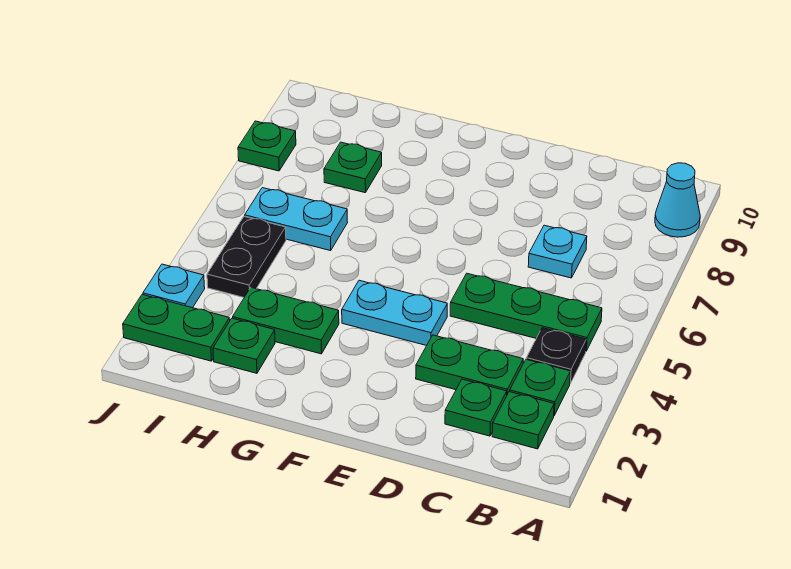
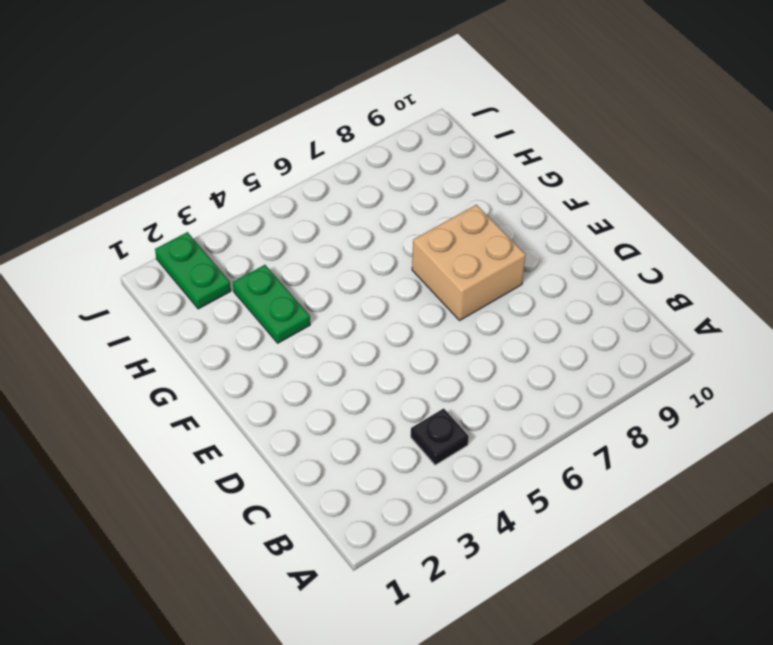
tan brick E7:F8 level 1 -> none
none -> cyan cone A9 level 1
none -> green plate B2 level 1
none -> green plate B3 level 1

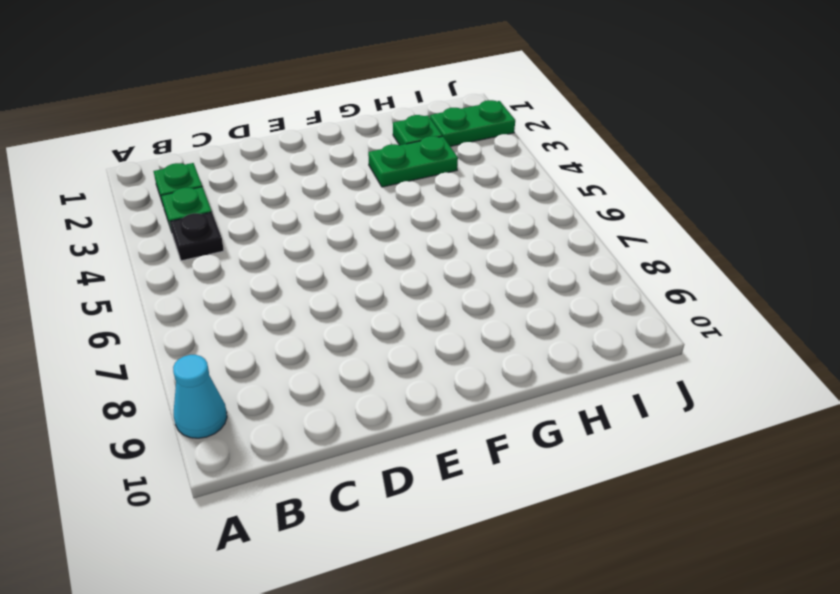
none -> green plate B5:D5 level 1
none -> green plate C2 level 1
none -> green plate C3:D3 level 1

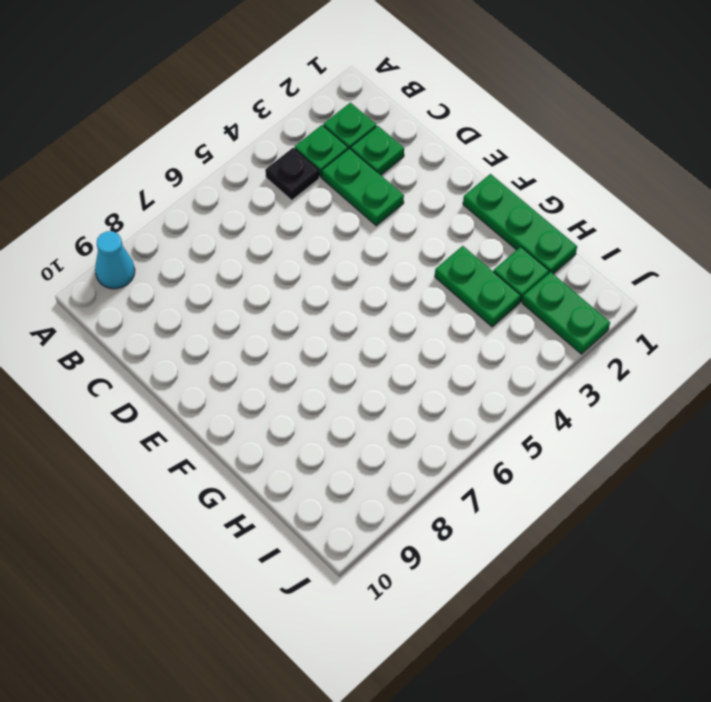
green plate F1:H1 level 1 -> green plate B5:D5 level 1
none -> cyan plate C7 level 1
none -> cyan plate E4:F4 level 1
none -> cyan plate H6:I6 level 1

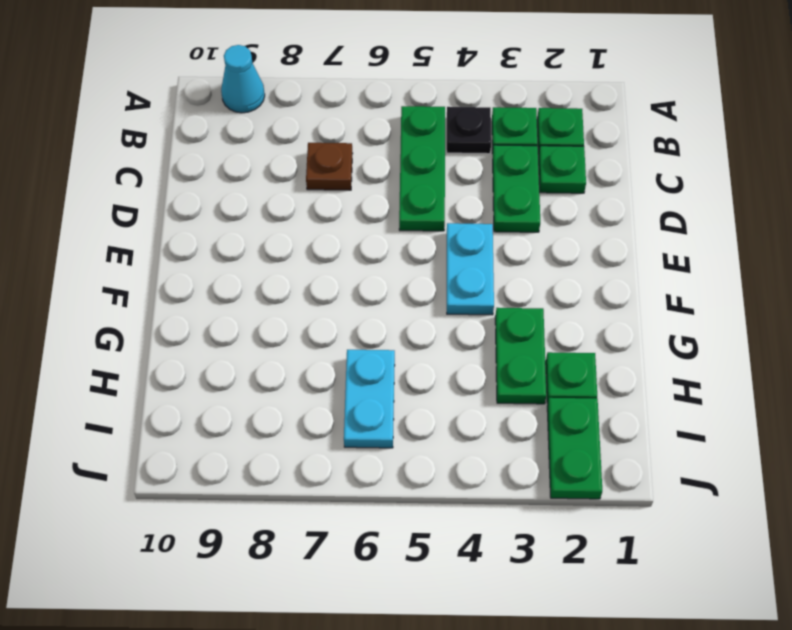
brown plate C7 level 1 -> cyan plate C7 level 1
none -> green plate H8 level 1
none -> black plate I4:I5 level 1
none -> cyan plate J3 level 1

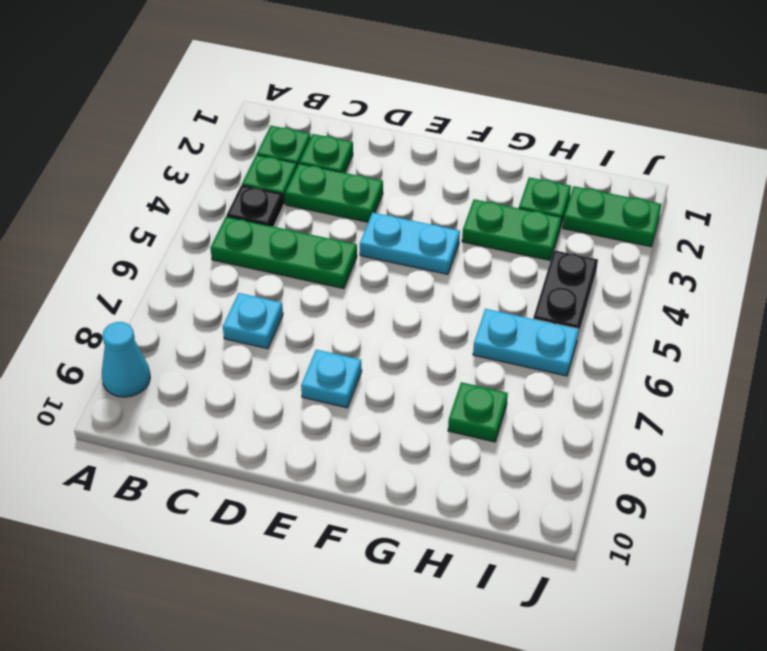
cyan plate E8 level 1 -> cyan plate J3 level 1
none -> green plate J8 level 1

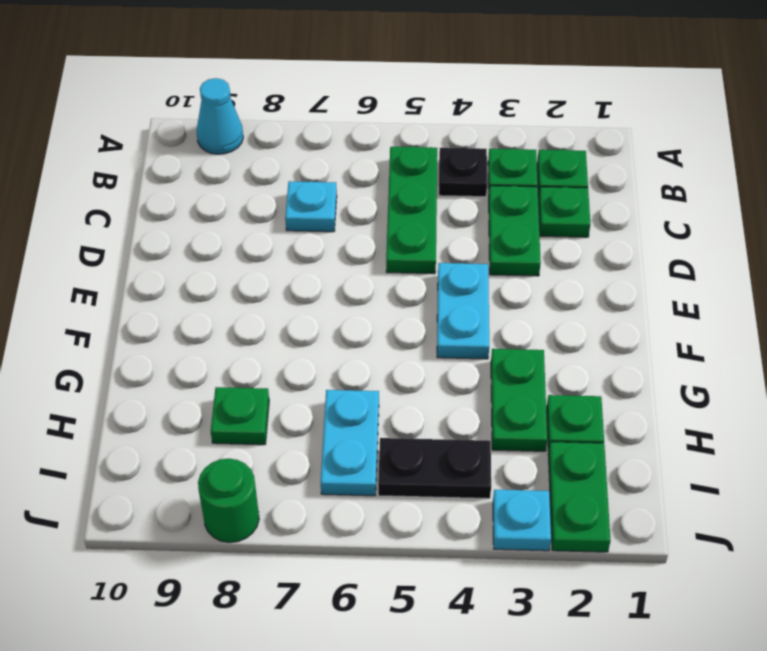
green round brick J8 level 1 -> green plate J8 level 1

